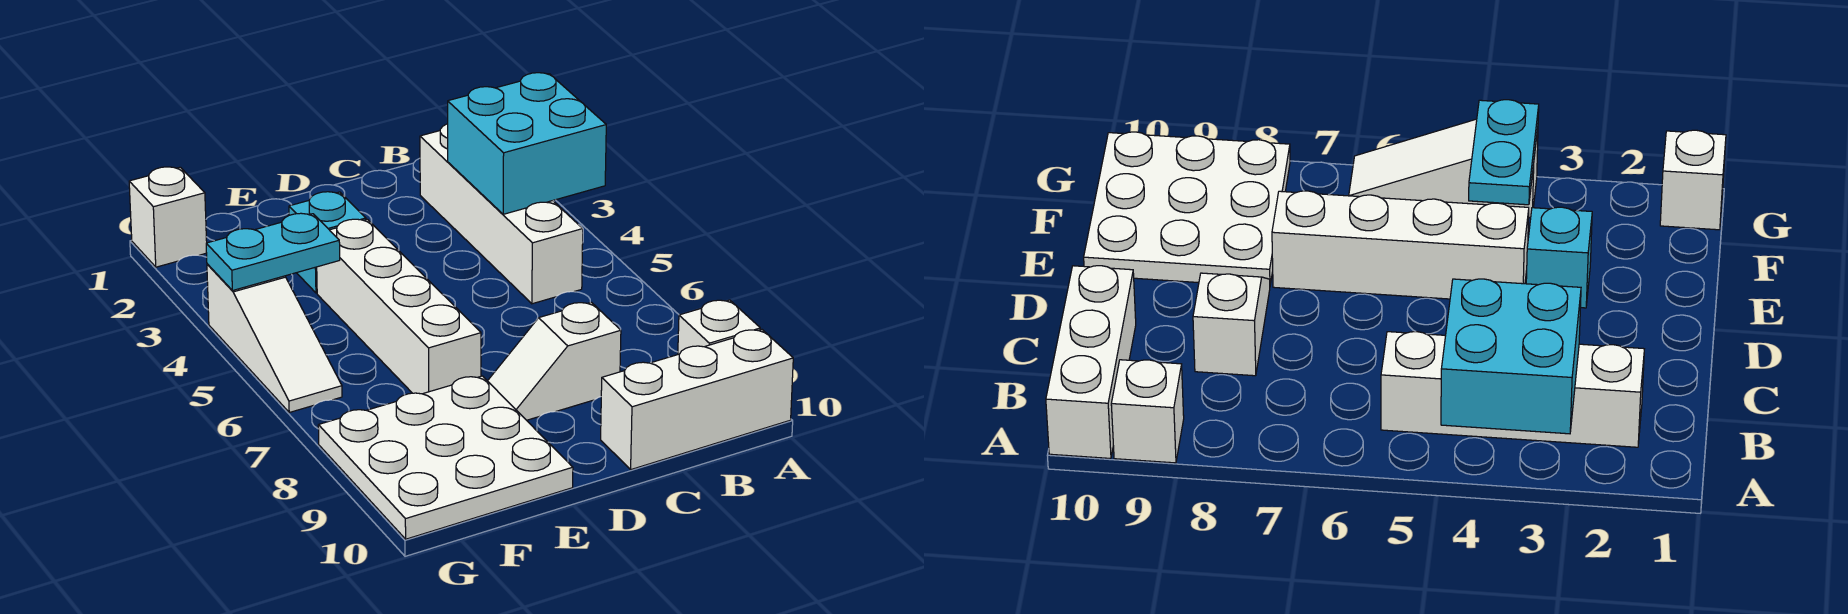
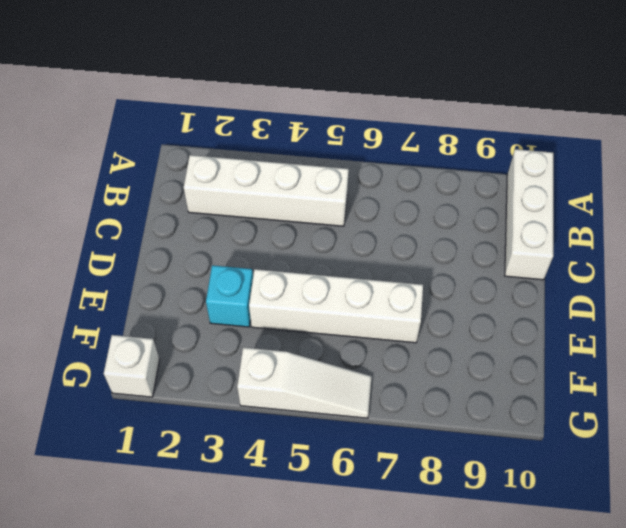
none -> white brick A9 level 1
none -> white slope C8:D8 level 1 top C

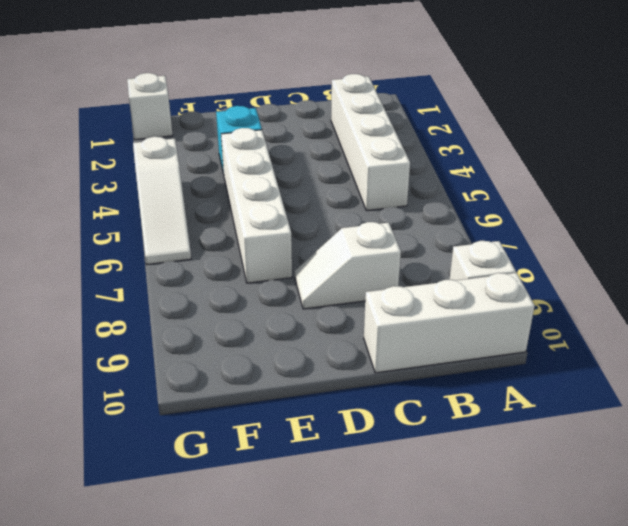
none -> white plate E8:G10 level 1
none -> cyan brick A3:B4 level 2

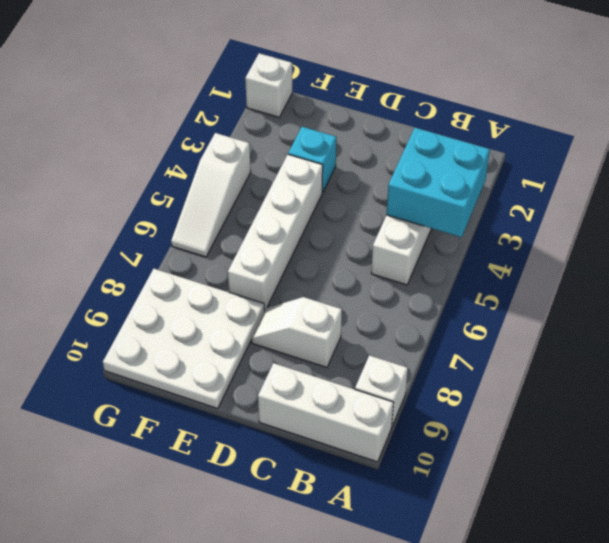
none -> cyan plate F4:G4 level 2

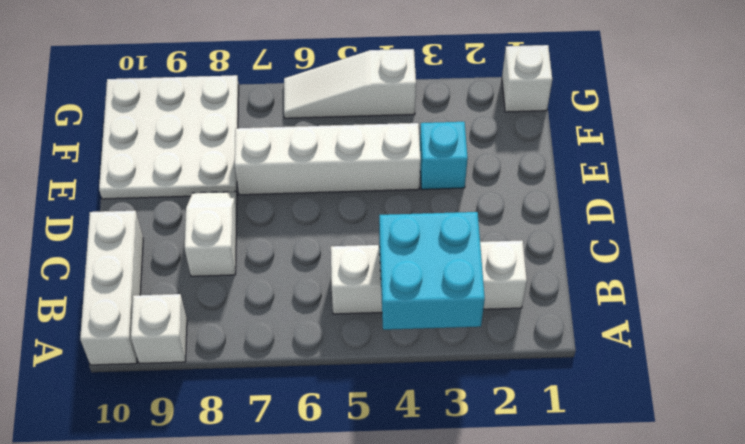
none -> cyan plate F4:G4 level 2

